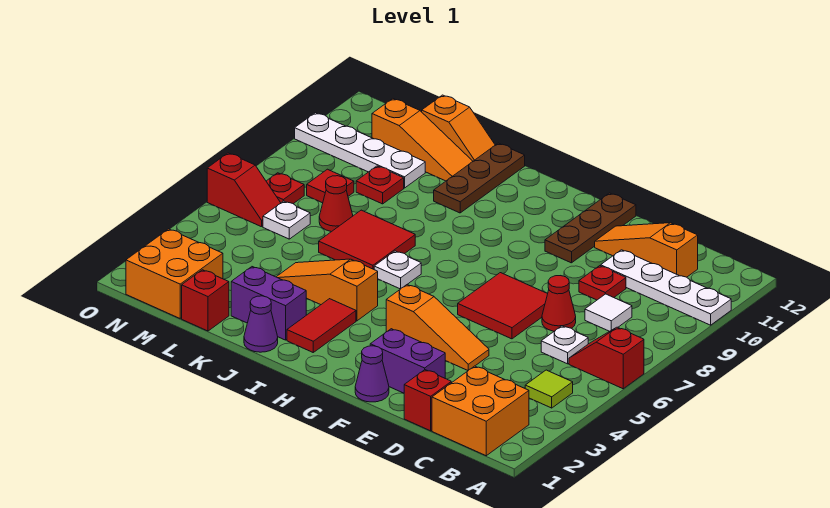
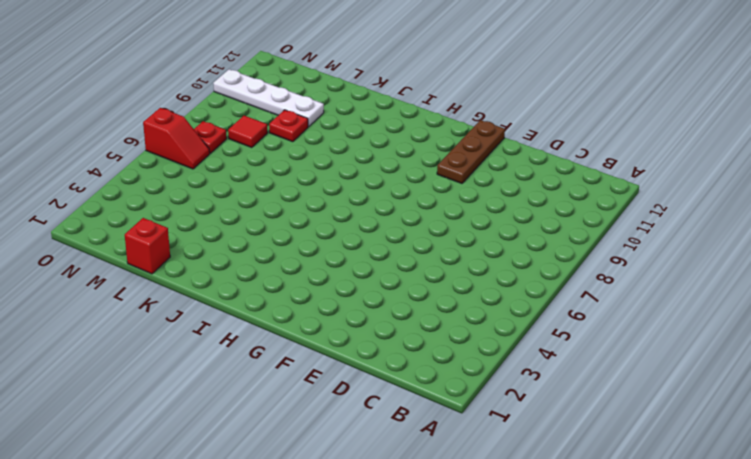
none -> red slope A6:B6 level 1 top A
none -> white plate A10:D10 level 1
none -> orange brick B1:C2 level 1
none -> lime tile B4 level 1

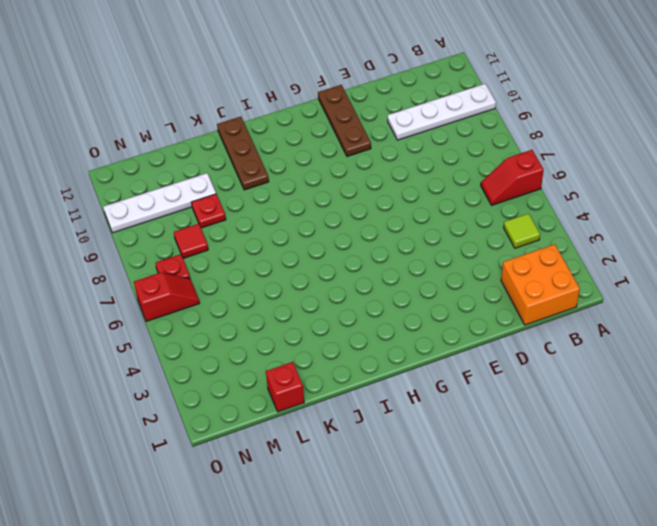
none -> white plate C6 level 1
none -> white tile C8 level 1
none -> orange slope C11:E11 level 1 top C
none -> red brick D1 level 1

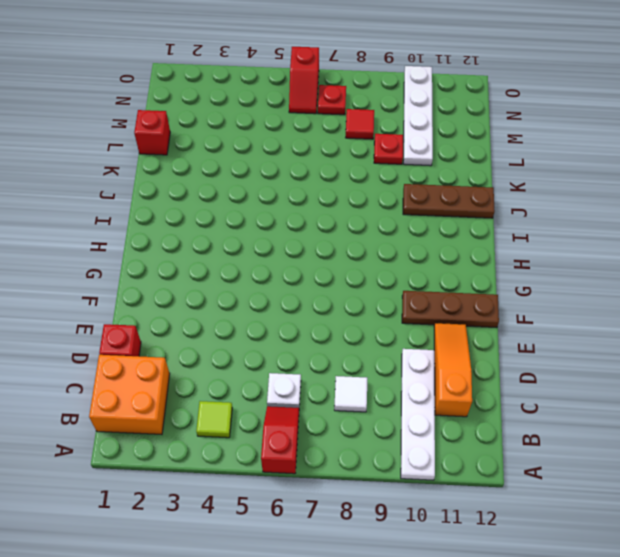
none -> red cone D7 level 1
none -> red plate D9 level 1
none -> purple brick E2:F2 level 1
none -> orange slope E4:G4 level 1 top G

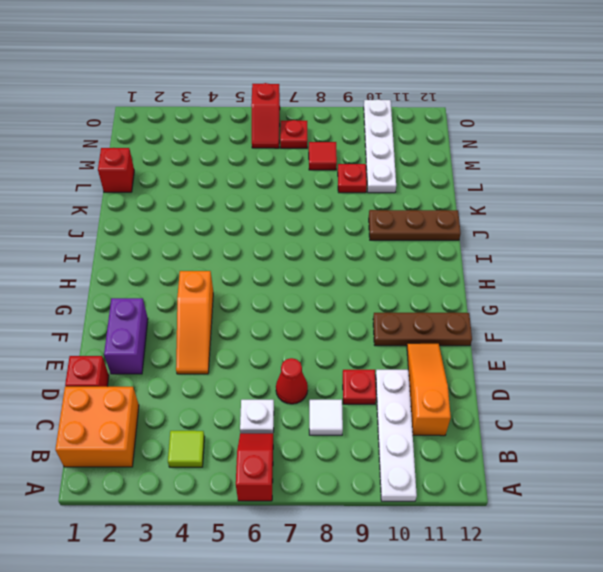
none -> red tile E6:F7 level 1
none -> purple cone F1 level 1
none -> red tile I2:I3 level 1
none -> orange slope I4:K4 level 1 top I

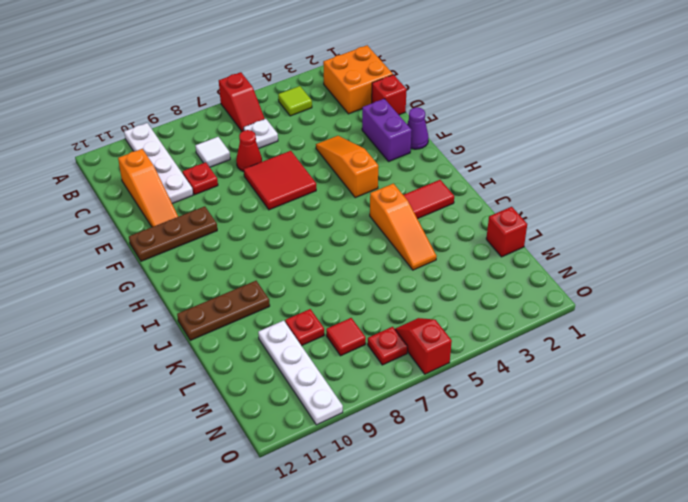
none -> white plate I6 level 1
none -> purple cone J1 level 1
none -> purple brick J2:K2 level 1
none -> red tile J6:K7 level 1

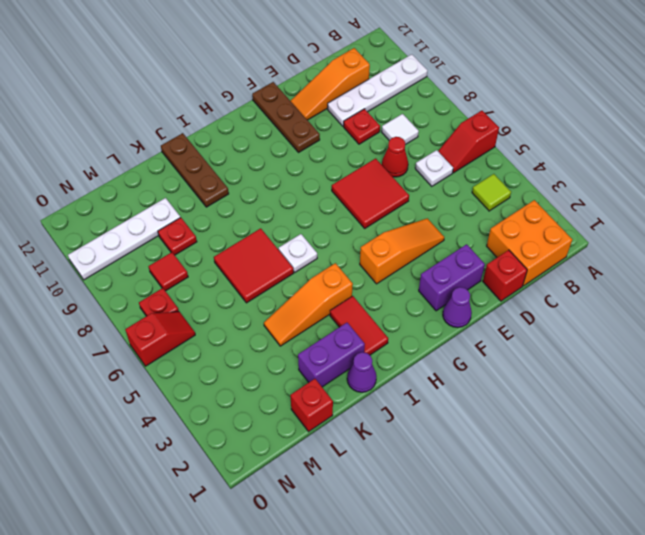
none -> orange slope K11:M11 level 1 top M
none -> orange slope K12:L12 level 1 top L
none -> red cone L7 level 1
none -> orange brick M1:N2 level 1

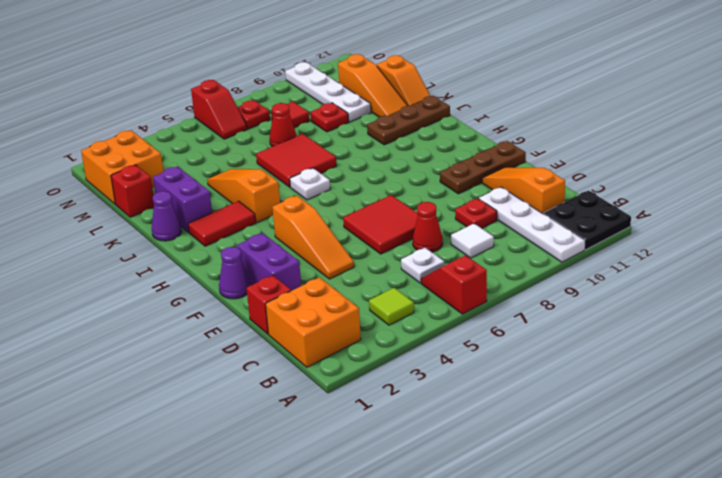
black plate A11:B12 level 1 -> none
none -> white plate M6 level 1

